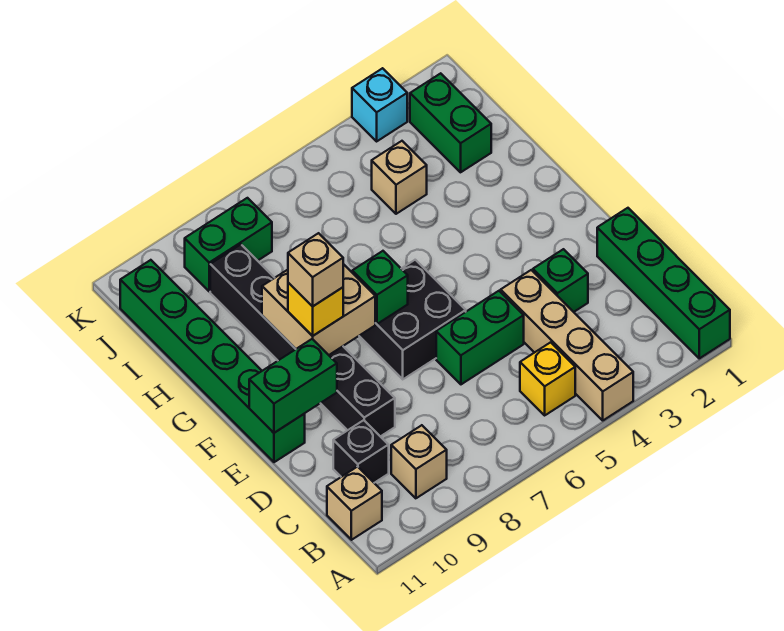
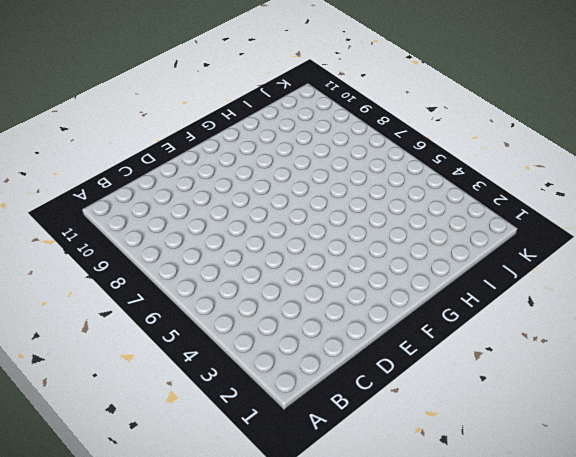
none -> green brick A1:D1 level 1
none -> tan brick A4:D4 level 1
none -> yellow brick B5 level 1

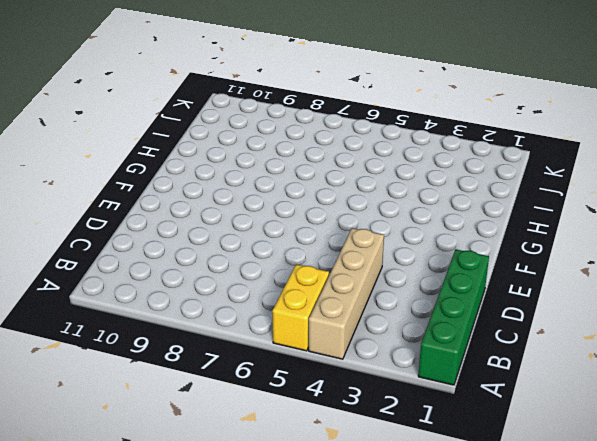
yellow brick A5:B5 level 1 -> yellow brick B5 level 1
none -> tan brick B9 level 1
none -> tan brick B11 level 1
none -> black brick C10 level 1

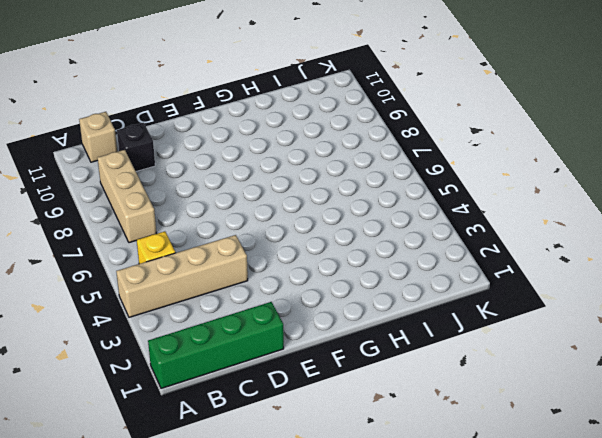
tan brick B7:B9 level 1 -> tan brick B9 level 1
none -> green brick D3 level 1
none -> green brick D5:D6 level 1
none -> black brick D9:I9 level 1

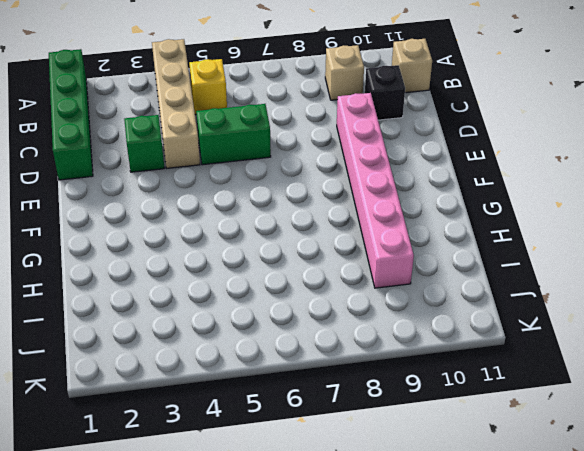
pink brick D9:I9 level 1 -> black brick D9:I9 level 1
none -> black brick E6:F7 level 1
none -> green brick E11:J11 level 1
none -> green brick I2:J2 level 1

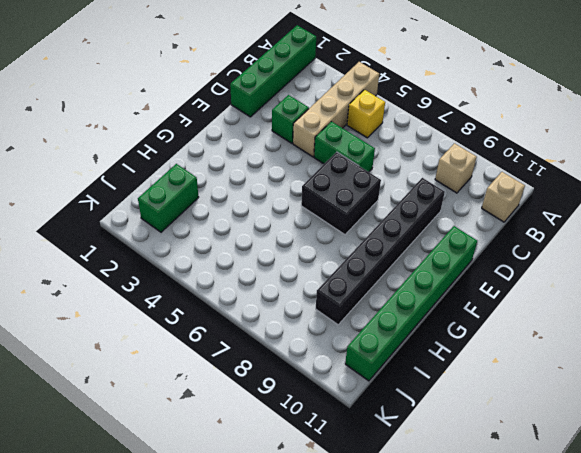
none -> black brick C10 level 1
none -> tan brick I4 level 1
none -> green brick J8:J9 level 1

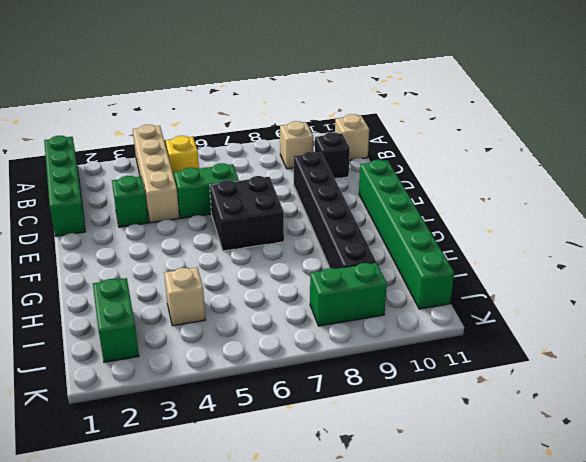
none -> cyan brick K3 level 1
none -> green brick E10:E11 level 2
none -> green brick F7 level 2

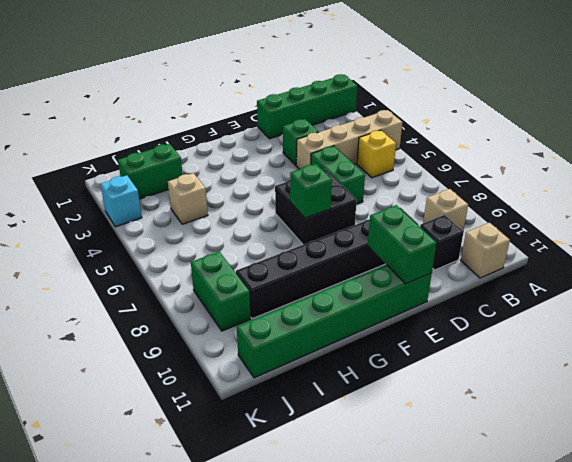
none -> tan brick F8:G9 level 2
none -> yellow brick F9 level 3
none -> tan brick F9 level 4

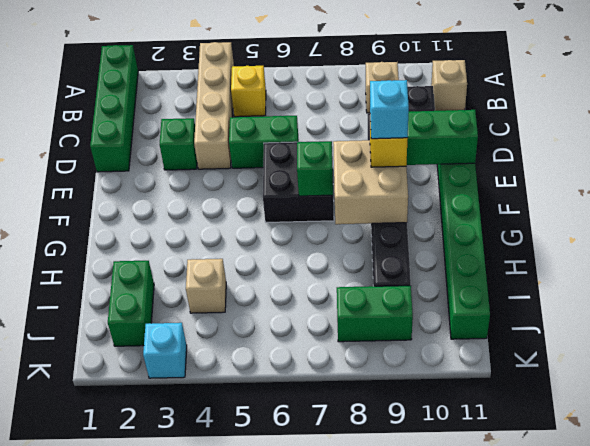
cyan brick F9 level 4 -> tan brick F9 level 4

